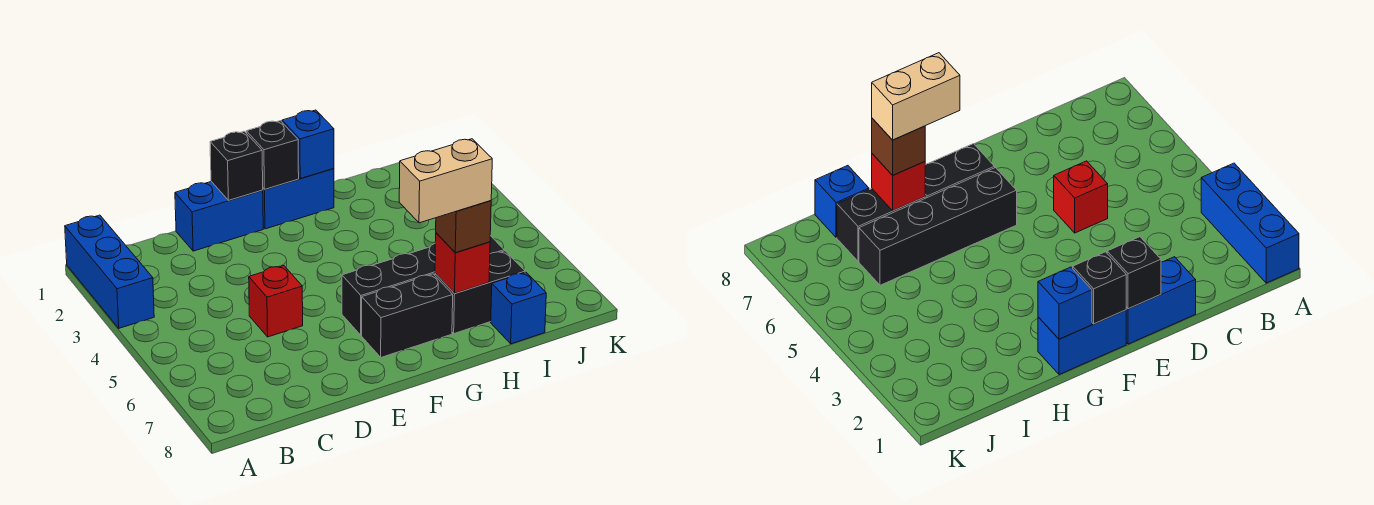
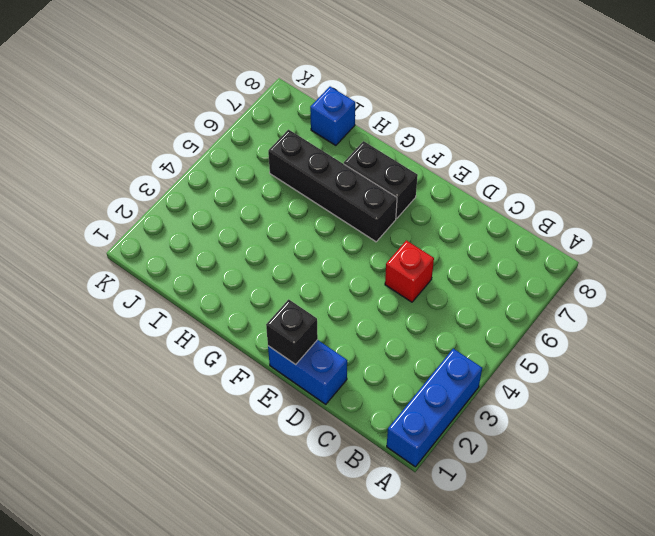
none -> blue brick F1:G1 level 1
none -> black brick H7:I7 level 1
none -> black brick F1 level 2

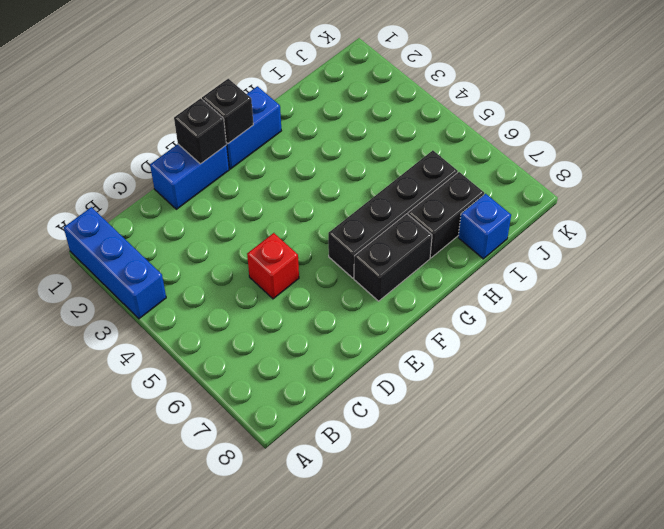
none -> blue brick G1 level 2
none -> red brick H7 level 2
none -> brown brick H7 level 3

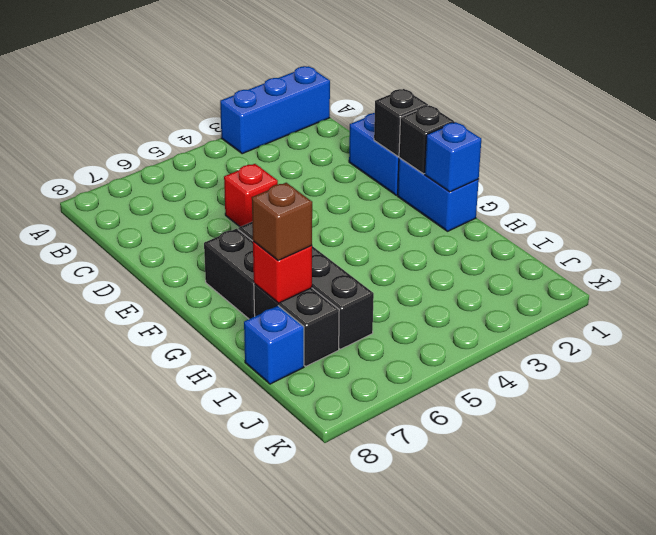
none -> tan brick G7:H7 level 4

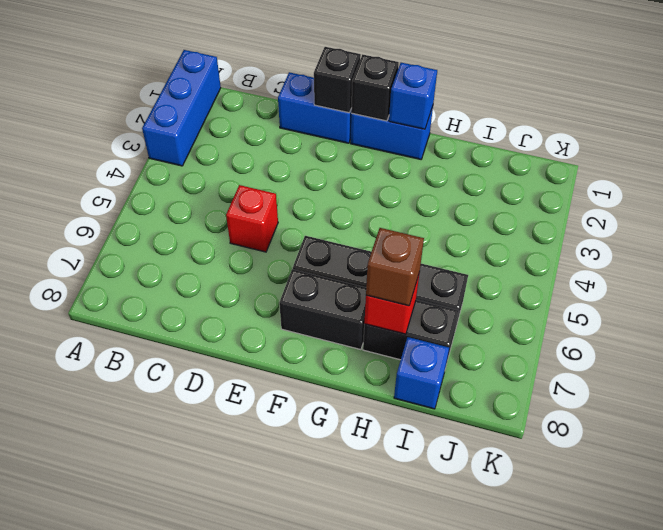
none -> tan brick G7:H7 level 4

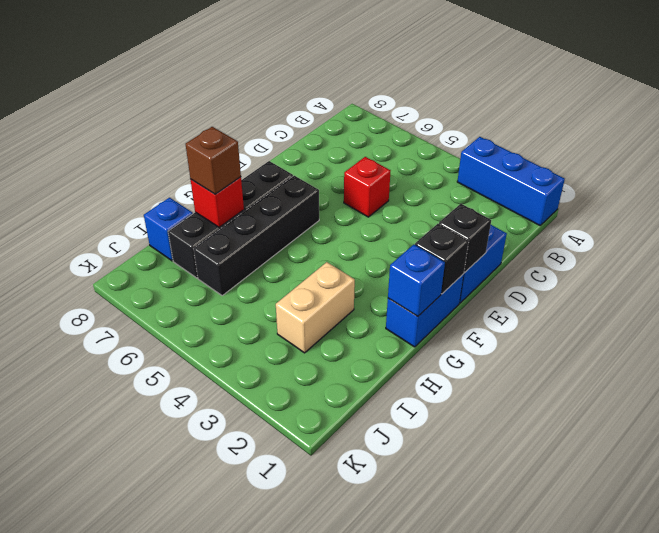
tan brick H3:I3 level 1 -> tan brick G7:H7 level 4

